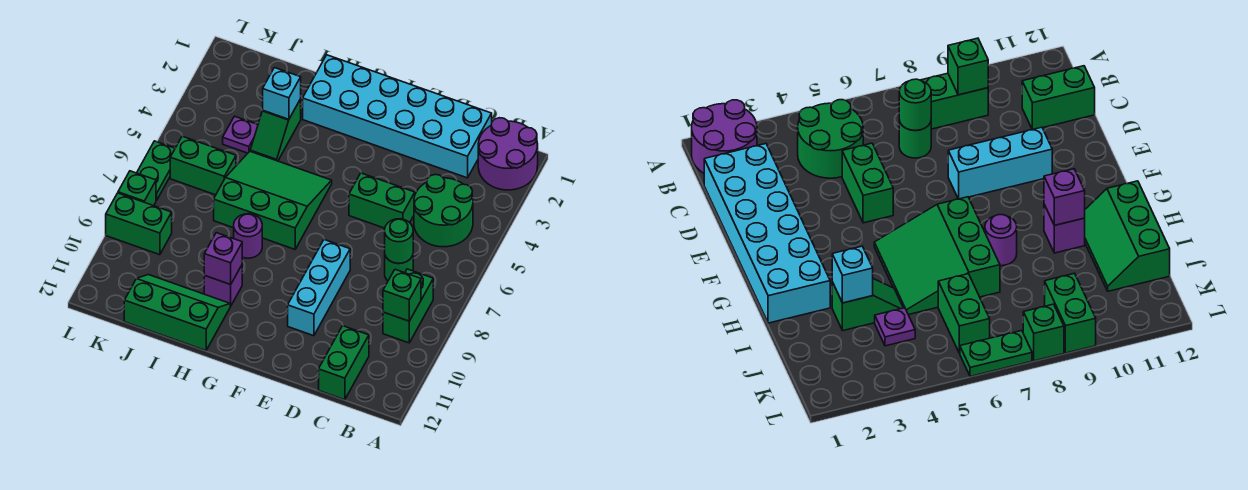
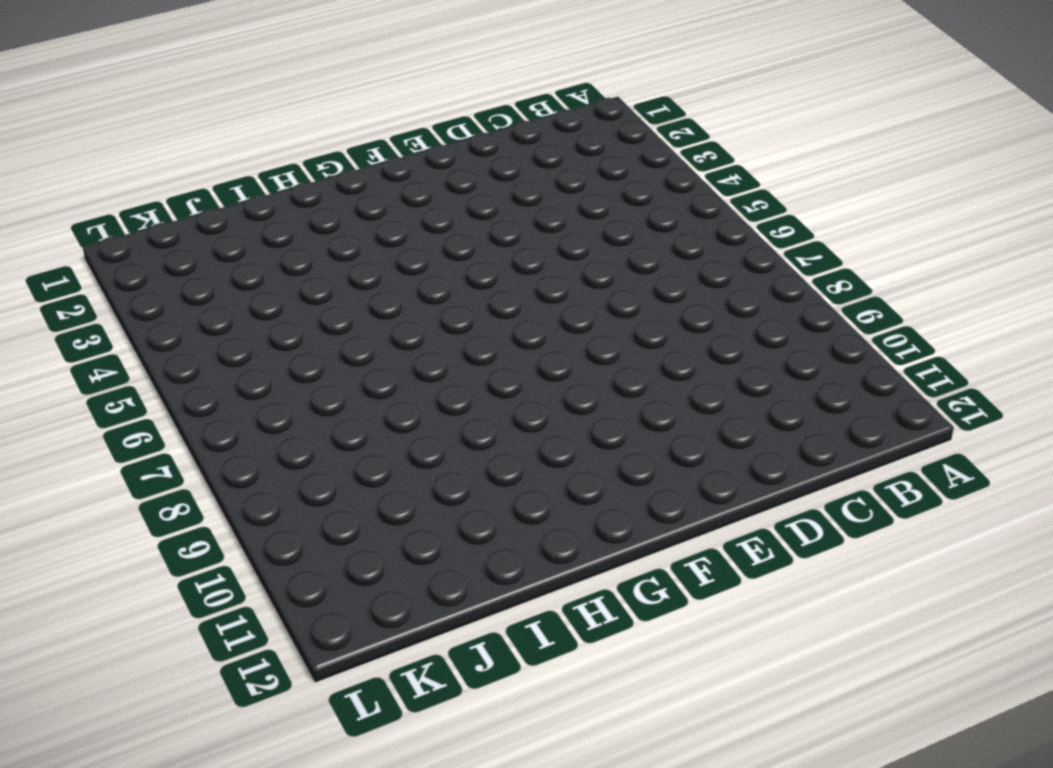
none -> purple round brick A1:B2 level 1
none -> green round brick B4:C5 level 1
none -> green brick B8:B9 level 1

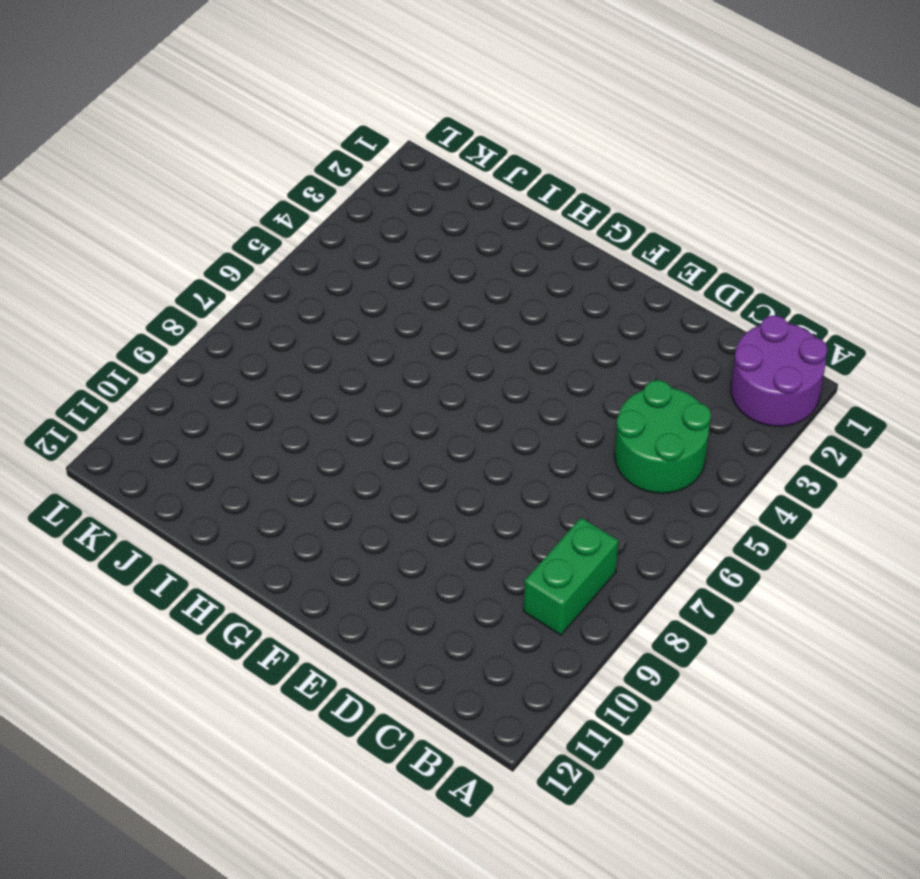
none -> cyan brick C1:H2 level 1
none -> green round brick C7 level 1
none -> green brick C11:C12 level 1

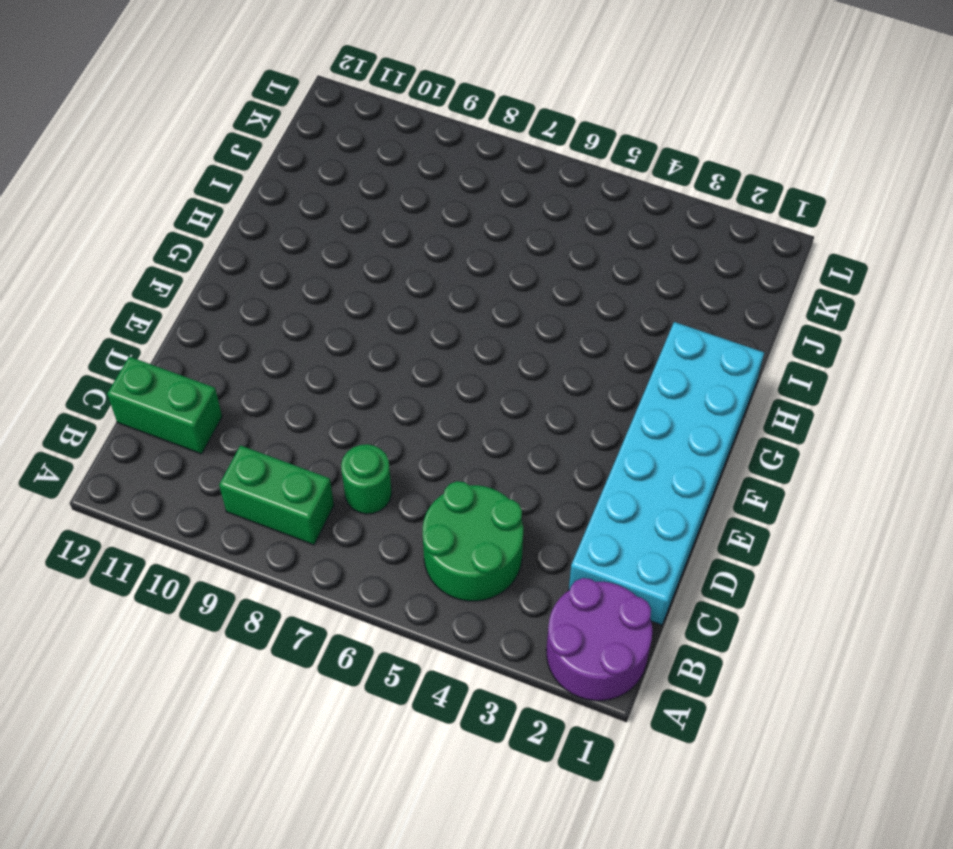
none -> green brick D5:E5 level 1
none -> cyan brick E8:E10 level 1
none -> green slope G5:I7 level 1 top 7

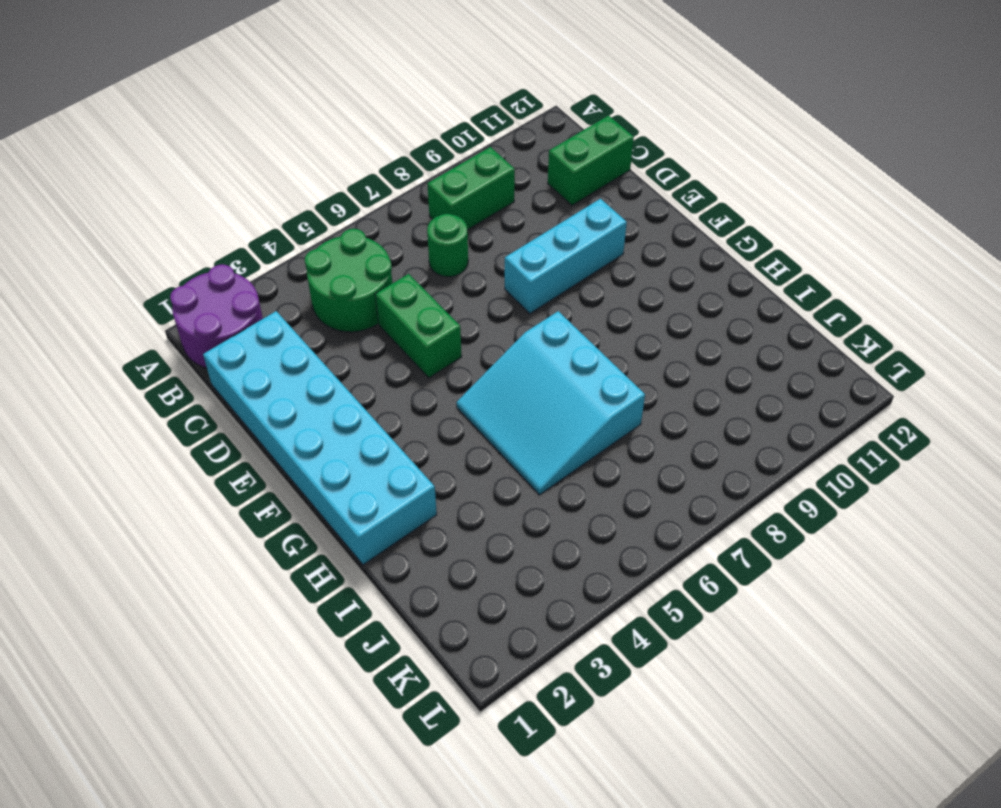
cyan slope G5:I7 level 1 top 7 -> green slope G5:I7 level 1 top 7
none -> purple round brick H8 level 1
none -> purple brick H10 level 1
none -> green slope H11:J12 level 1 top 12

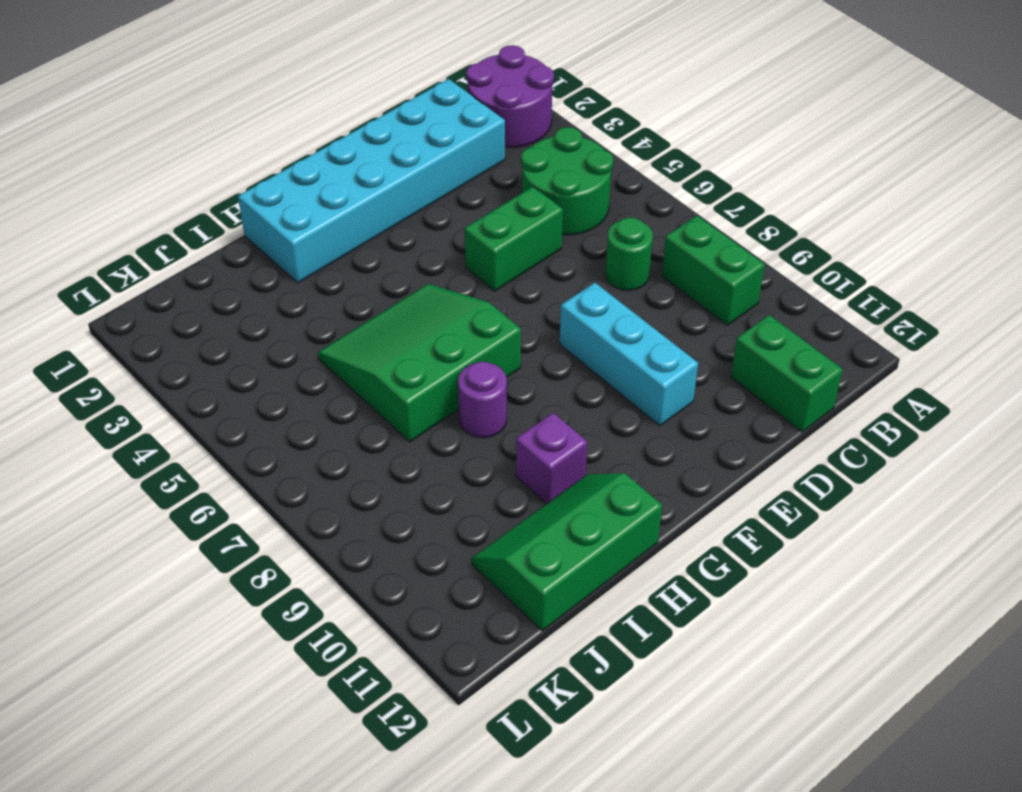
none -> green slope I3:I4 level 1 top 3
none -> purple plate J4 level 1
none -> green brick J6:K6 level 1

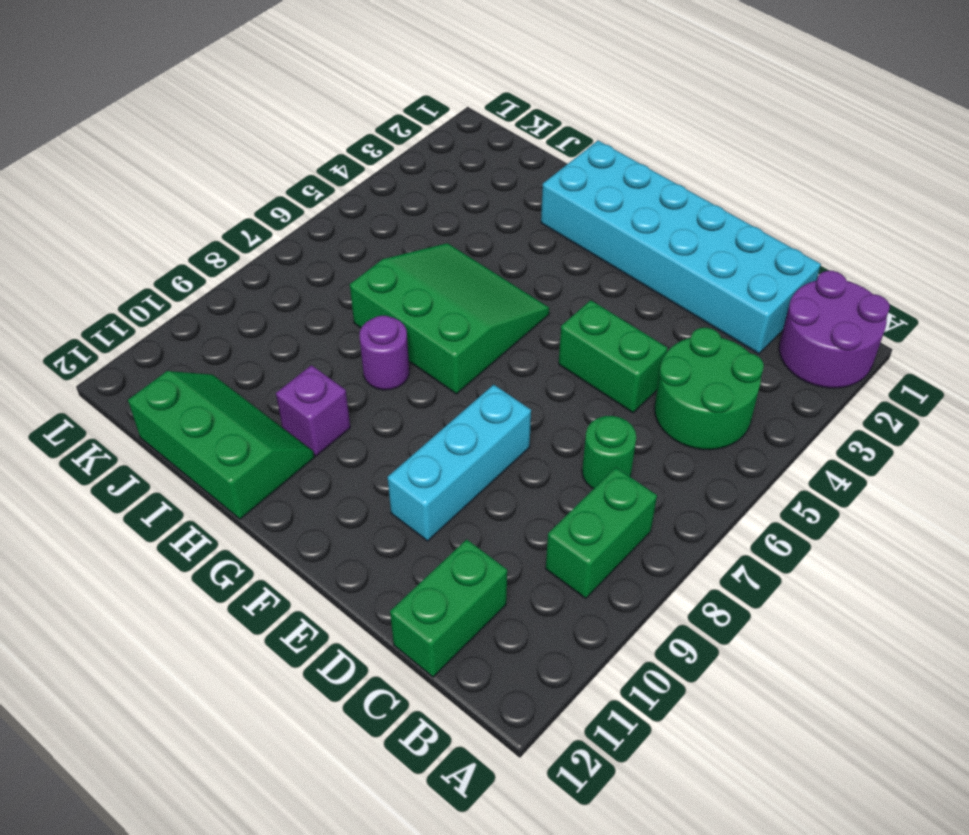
none -> green slope I3:I4 level 1 top 3
none -> purple plate J4 level 1
none -> green brick J6:K6 level 1

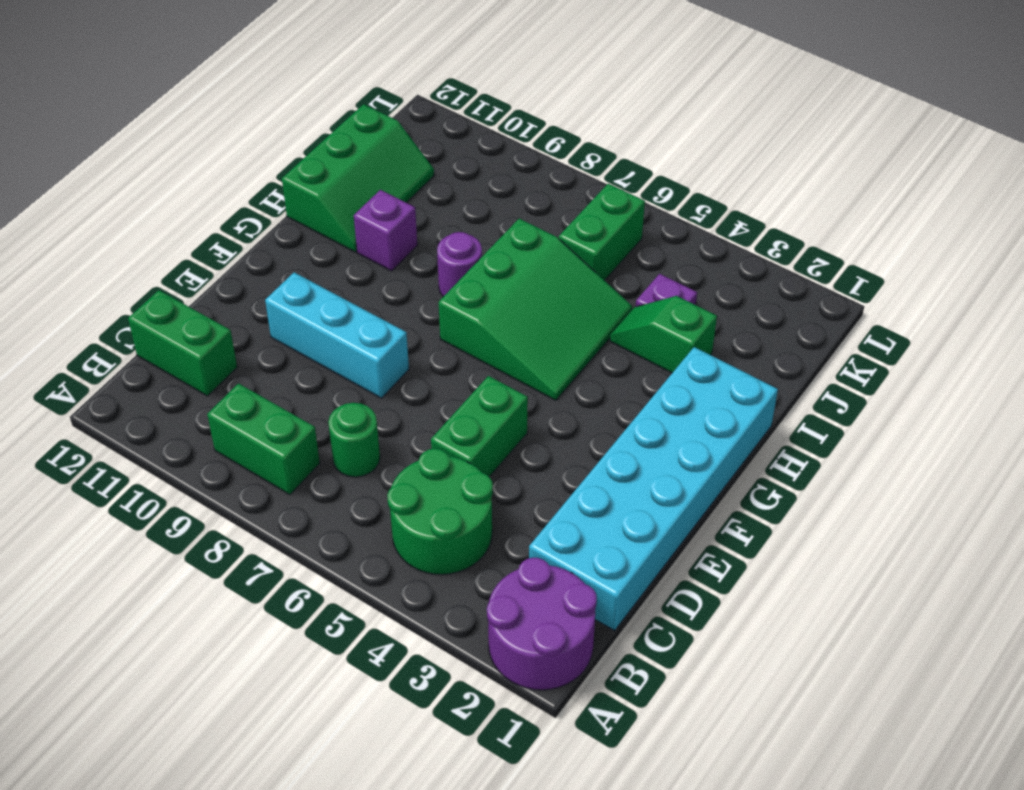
none -> green brick K9:L9 level 1
none -> green plate L6:L7 level 1
none -> green brick L8 level 1

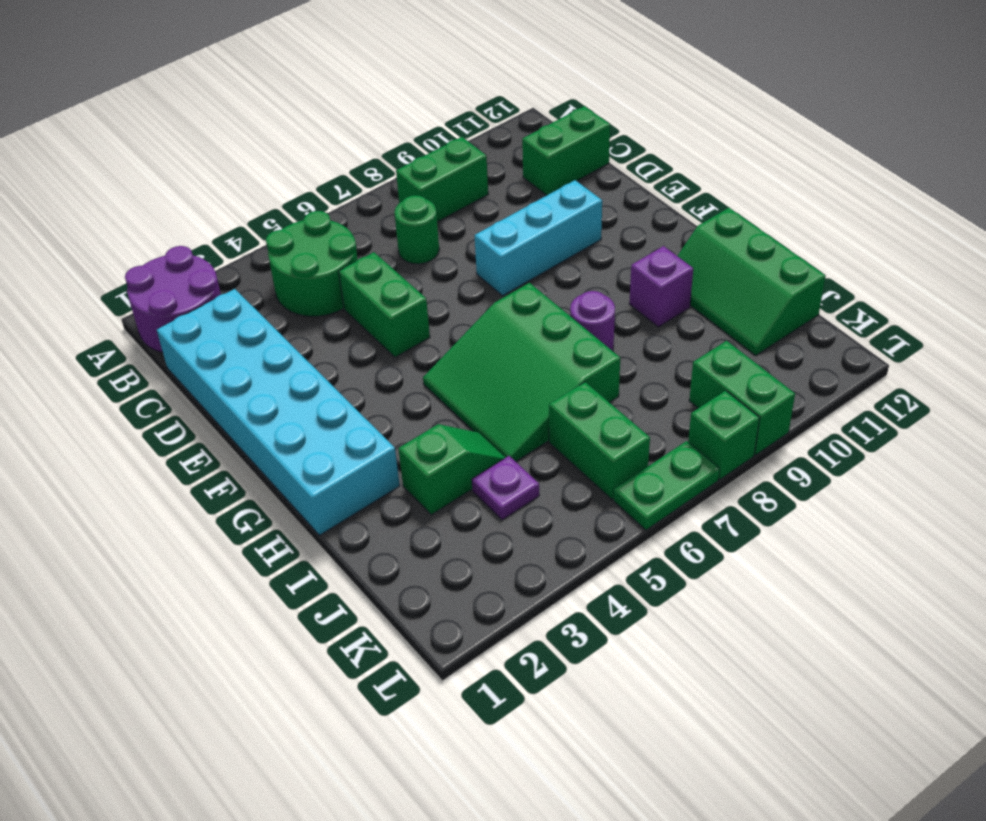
none -> green brick B9 level 2
none -> green round brick C7 level 2
none -> purple brick H10 level 2

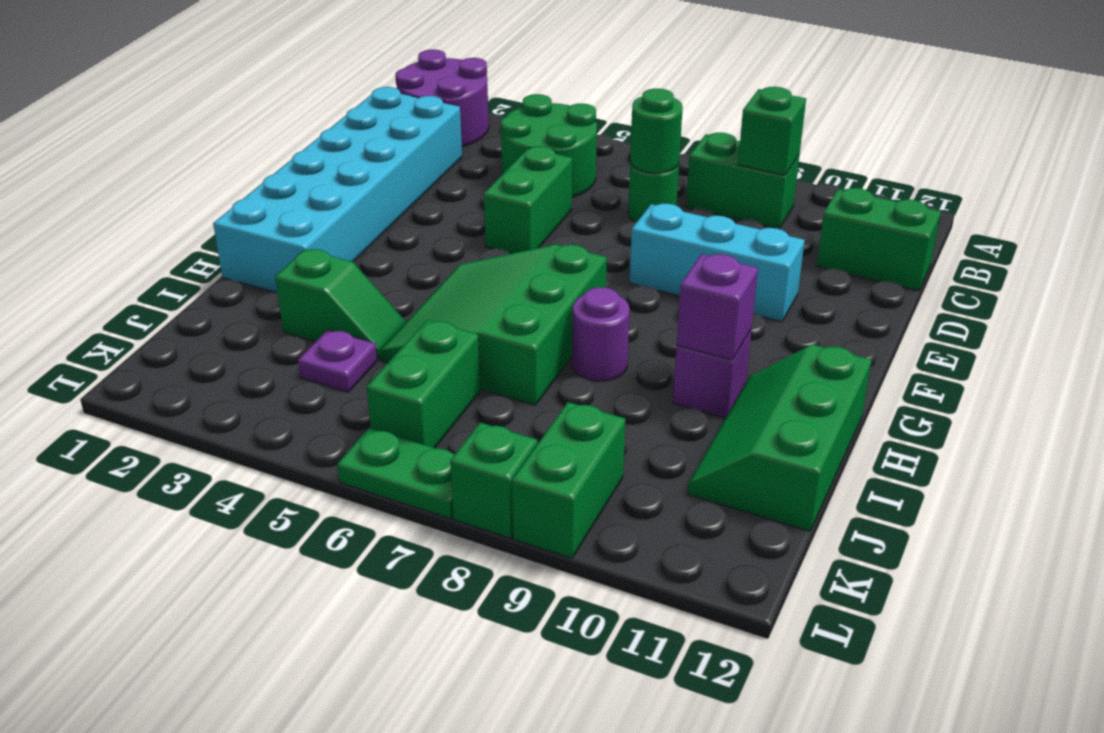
none -> cyan brick I3 level 2

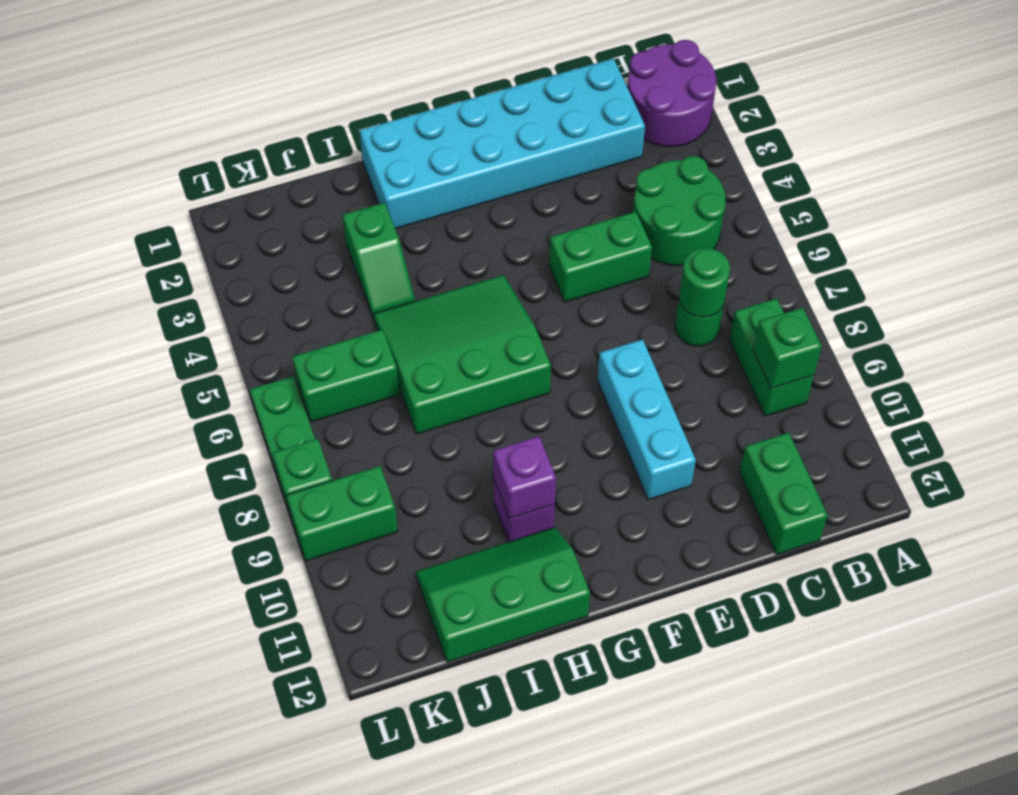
none -> purple round brick H8 level 1
none -> purple plate J4 level 1
none -> cyan brick I3 level 2

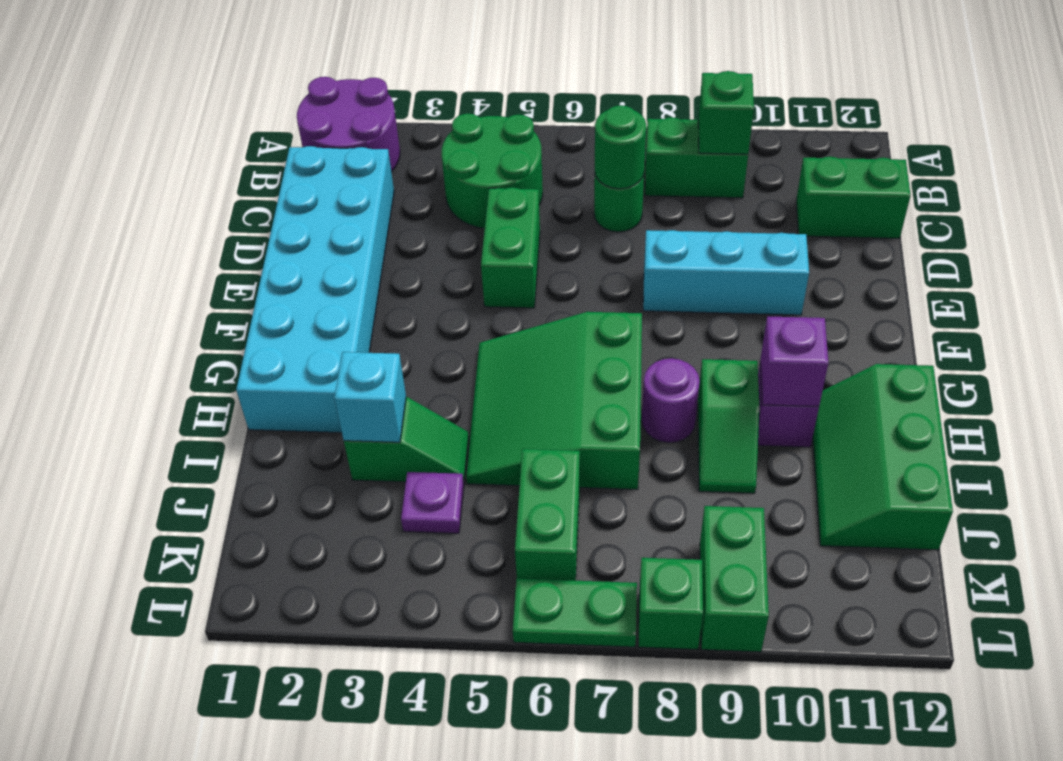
green slope H9:I9 level 1 top H -> none

